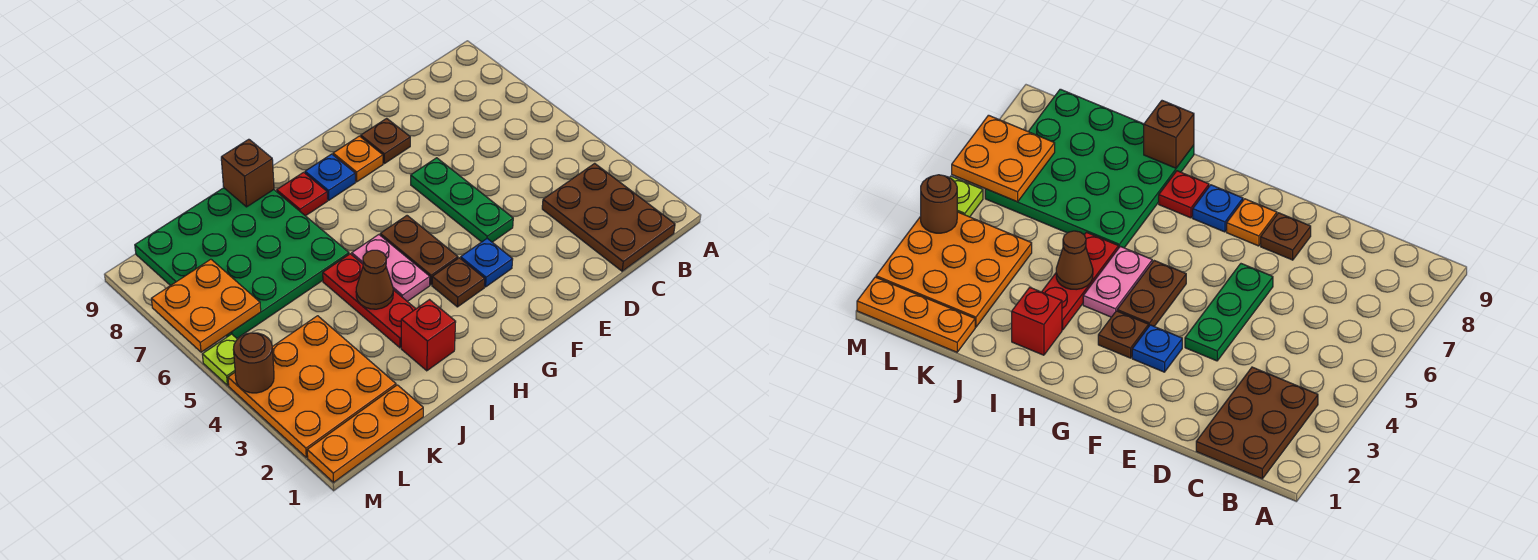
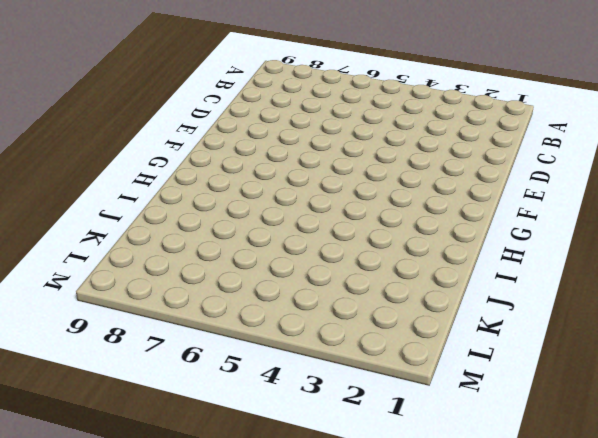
none -> brown plate B1:C3 level 1
none -> green plate E4:E6 level 1
none -> brown plate E8 level 1

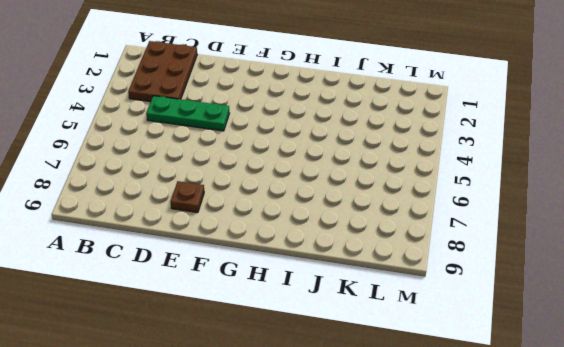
green plate C4:E4 level 1 -> green plate E4:E6 level 1
none -> blue plate F3 level 1
none -> orange plate F8 level 1
none -> brown plate G3 level 1

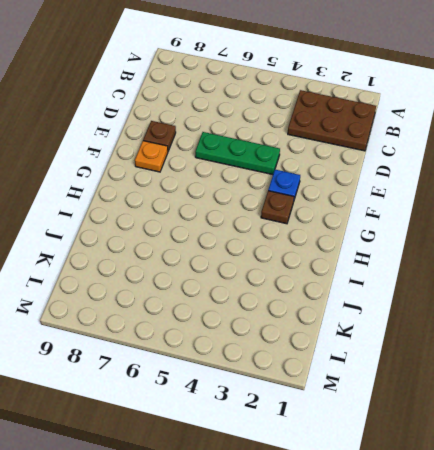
none -> brown plate G4:G5 level 1
none -> blue plate G8 level 1
none -> pink plate H4:H5 level 1

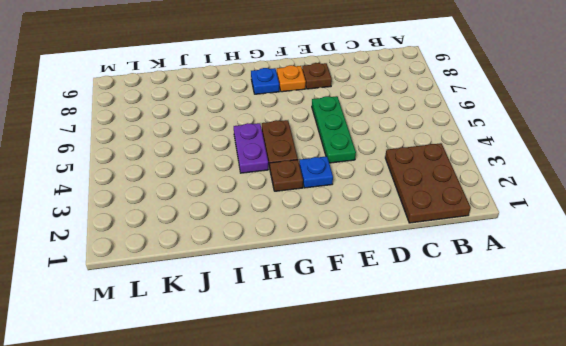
purple plate H4:H5 level 1 -> pink plate H4:H5 level 1
none -> red plate H8 level 1
none -> red brick I2 level 1
none -> red plate I3:I5 level 1

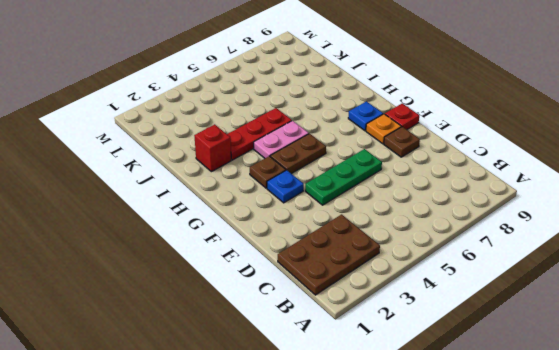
red plate F9 level 1 -> red plate H8 level 1
none -> green plate I6:L9 level 1
none -> orange plate K1:M1 level 1
none -> orange plate K2:M4 level 1

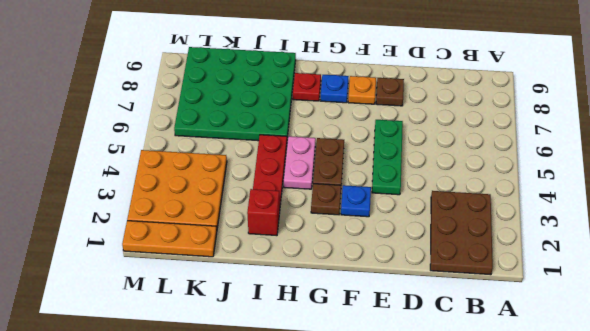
none -> lime plate M5 level 1
none -> brown cone I4 level 2
none -> brown brick I9 level 2

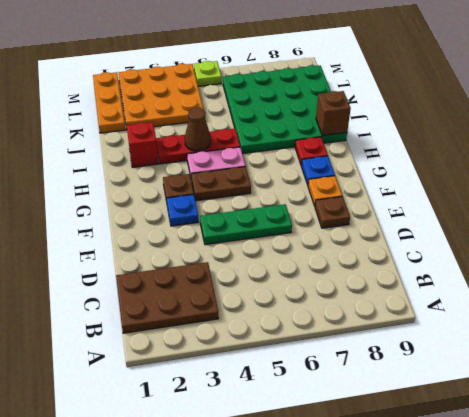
none -> orange plate L6:M7 level 2
none -> brown round brick M4 level 2

